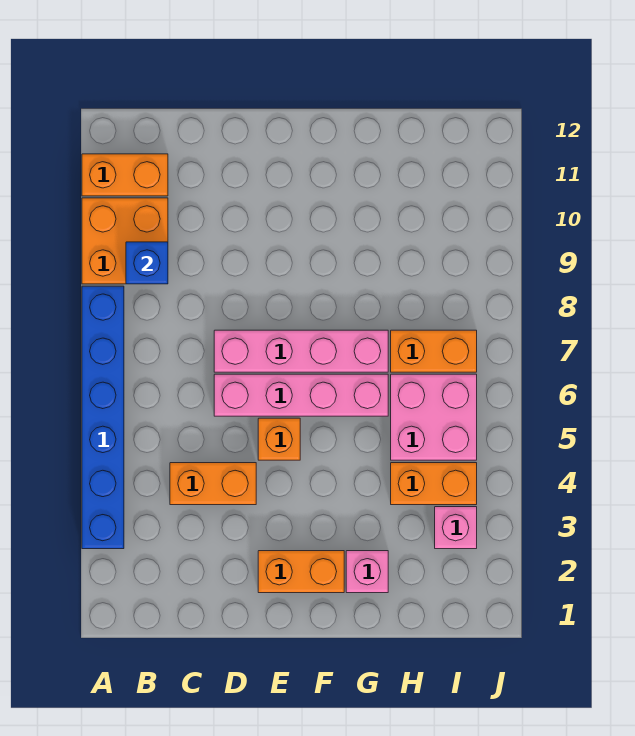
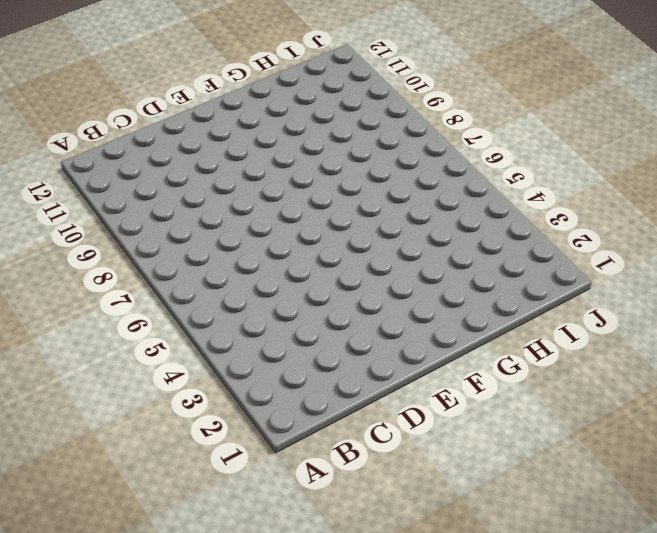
none -> blue brick A3:A8 level 1
none -> orange brick A9:B10 level 1
none -> orange brick A11:B11 level 1

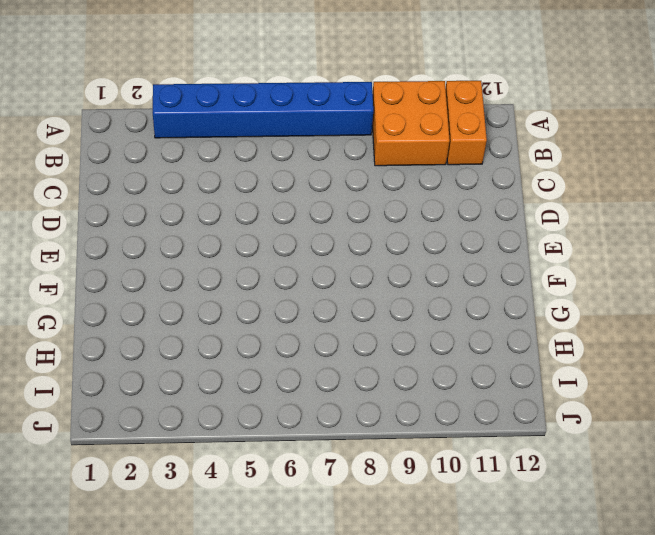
none -> orange brick C4:D4 level 1
none -> pink brick D6:G6 level 1
none -> pink brick D7:G7 level 1

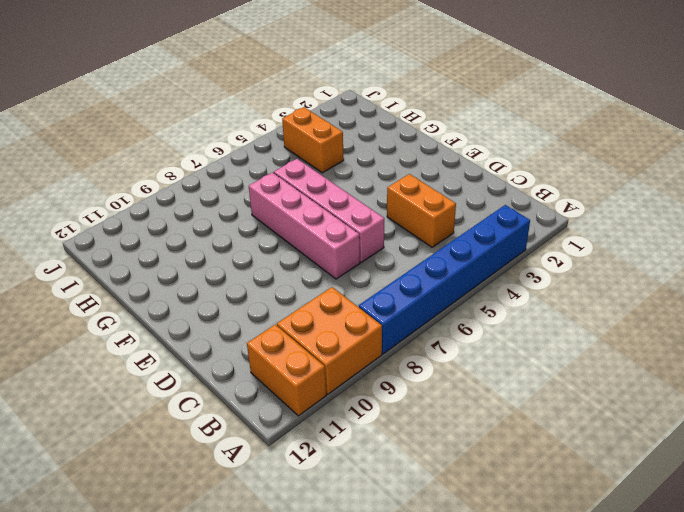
none -> orange brick E2:F2 level 1
none -> orange brick E5 level 1
none -> pink brick G2 level 1

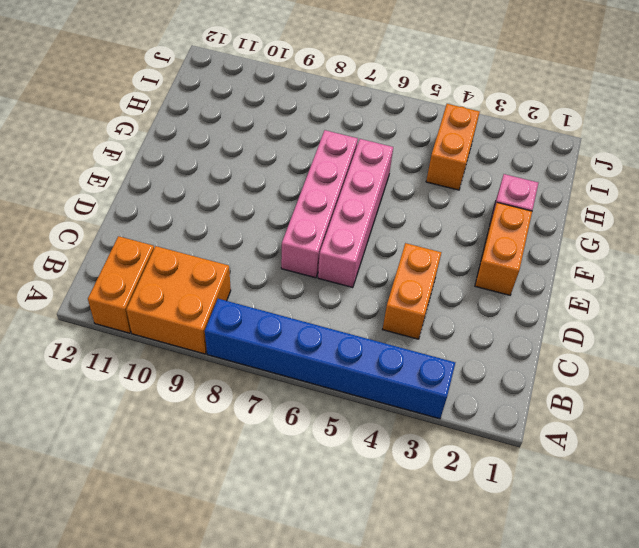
none -> orange brick E5 level 1
none -> pink brick H5:I6 level 1
none -> orange brick H7:I7 level 1

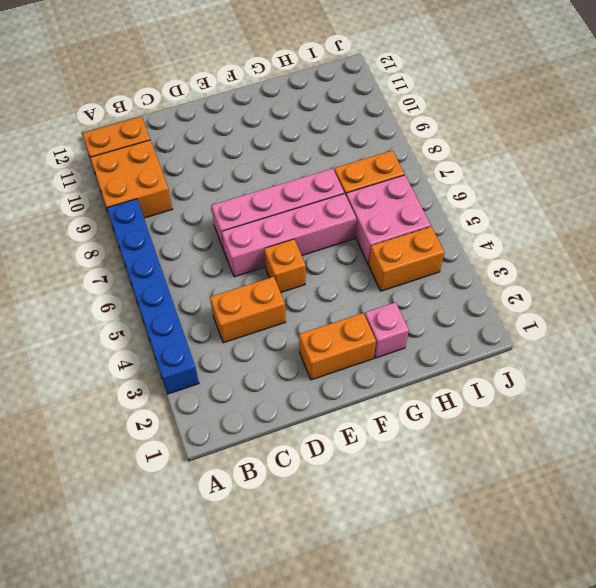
none -> pink brick I3 level 1
none -> blue brick B9 level 2

